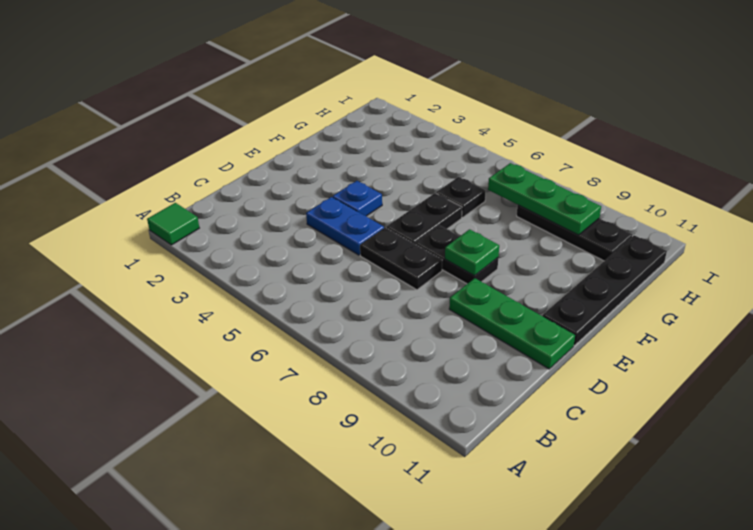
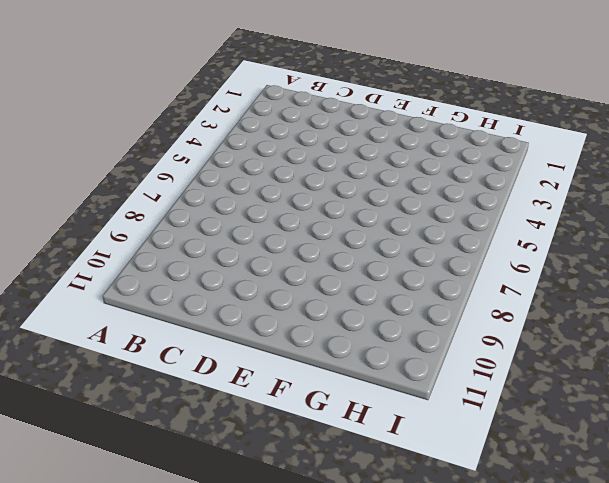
none -> green tile A1 level 1
none -> blue plate D4:D5 level 1
none -> black plate D6:D7 level 1

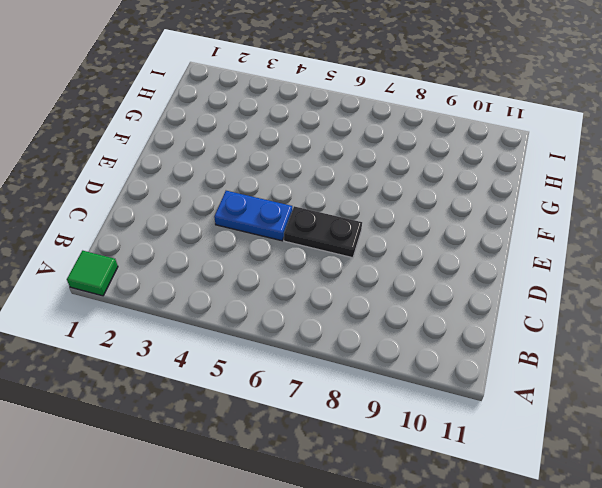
none -> green plate D9:D11 level 1
none -> blue plate E4 level 1
none -> black plate E6:F6 level 1

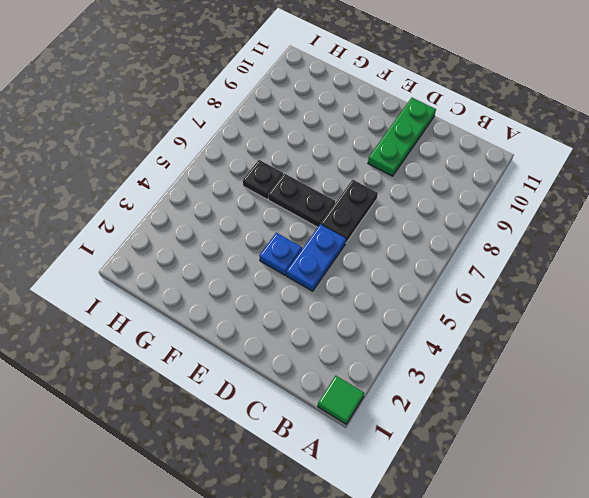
none -> black plate E7:E8 level 1
none -> black plate E11:H11 level 1
none -> black plate H8:H10 level 1

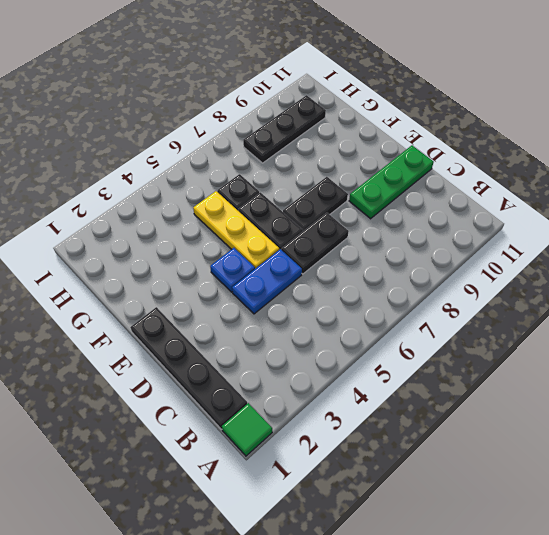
black plate B1:E1 level 1 -> black plate E11:H11 level 1
yellow plate E5:G5 level 1 -> none
none -> green plate E8 level 2
none -> green plate H7:H9 level 2

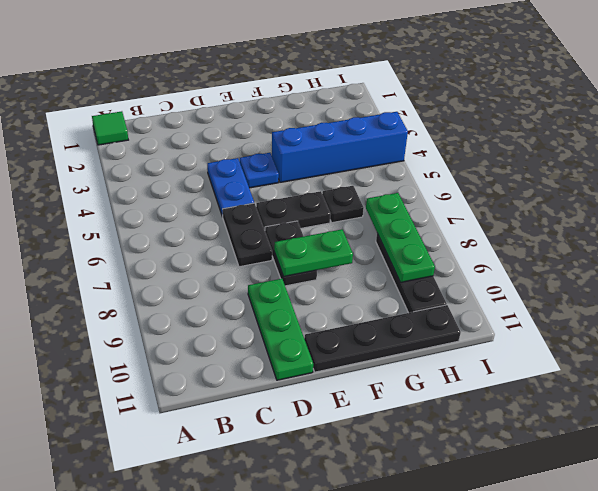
green plate E8:F8 level 2 -> green plate E8 level 2
blue brick F4:I4 level 1 -> none

